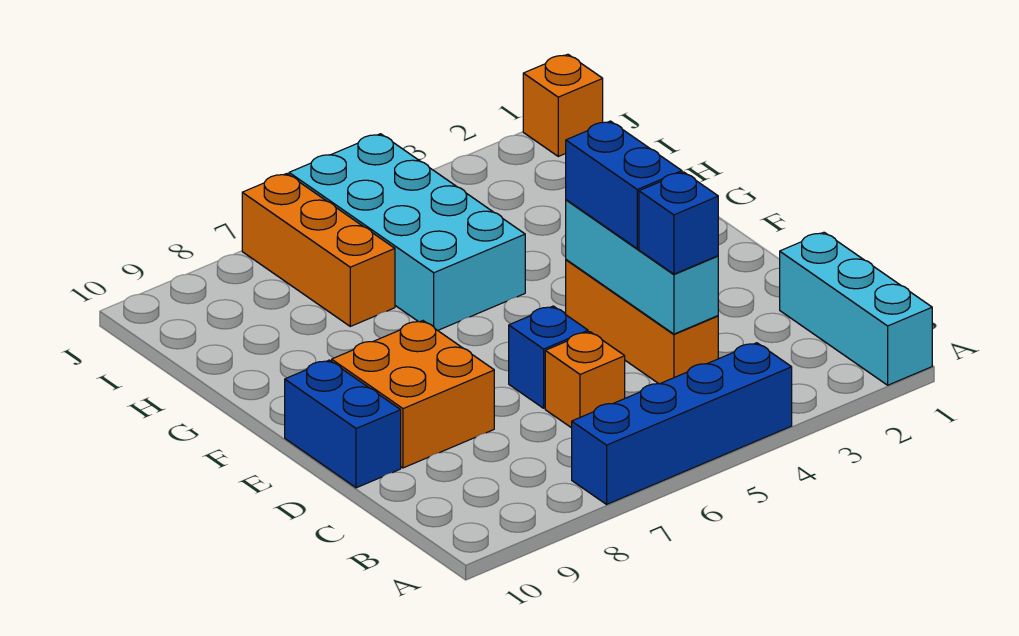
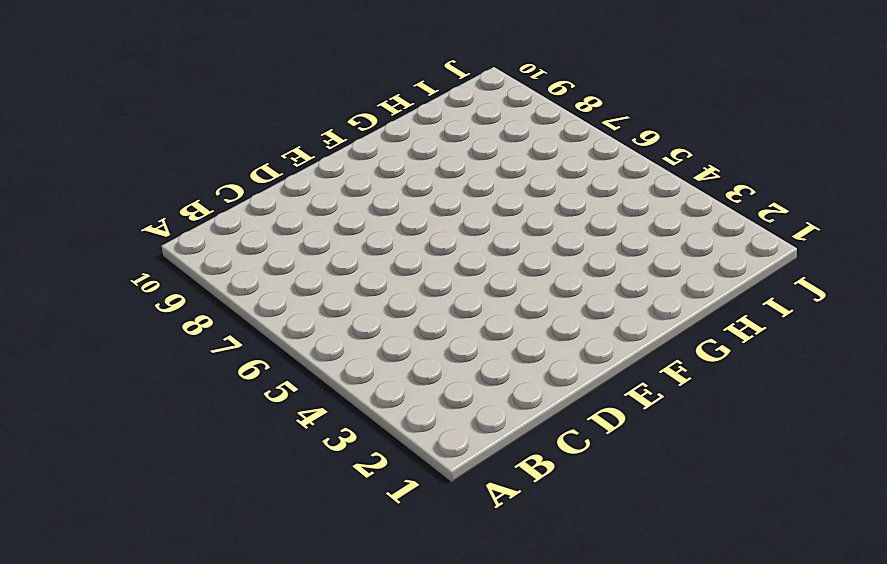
none -> cyan brick A1:C1 level 1
none -> blue brick A4:A7 level 1
none -> orange brick C4:E4 level 1

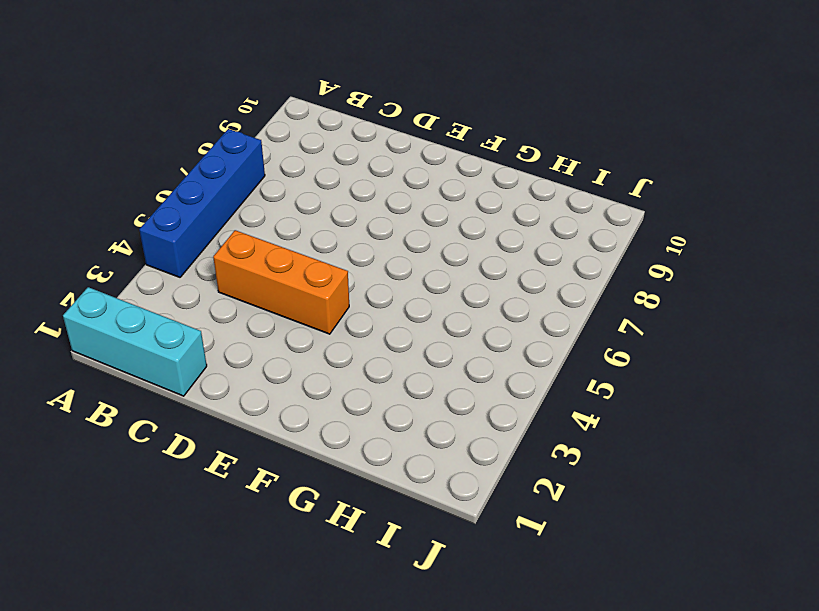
none -> orange brick C6 level 1
none -> blue brick D6 level 1
none -> orange brick D8:E9 level 1

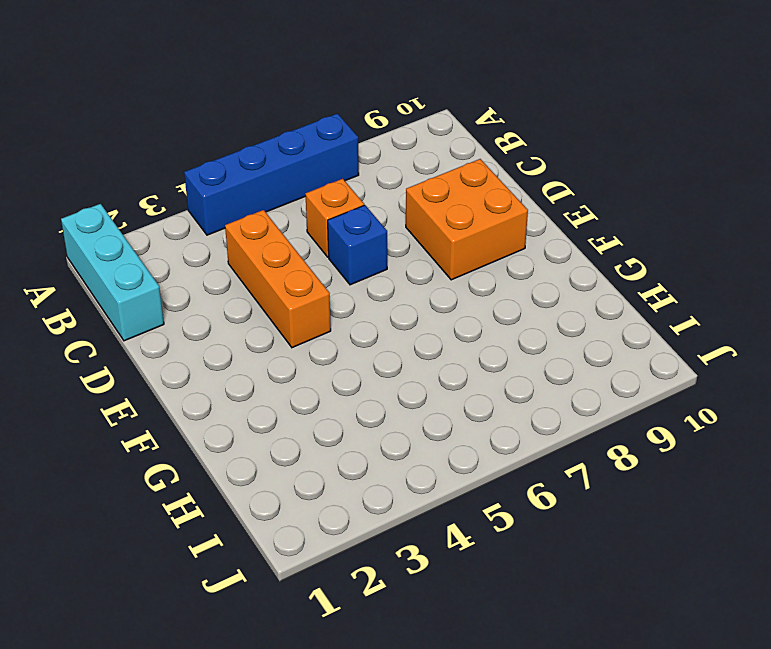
none -> blue brick D10:E10 level 1
none -> cyan brick G5:J6 level 1
none -> orange brick H7:J7 level 1

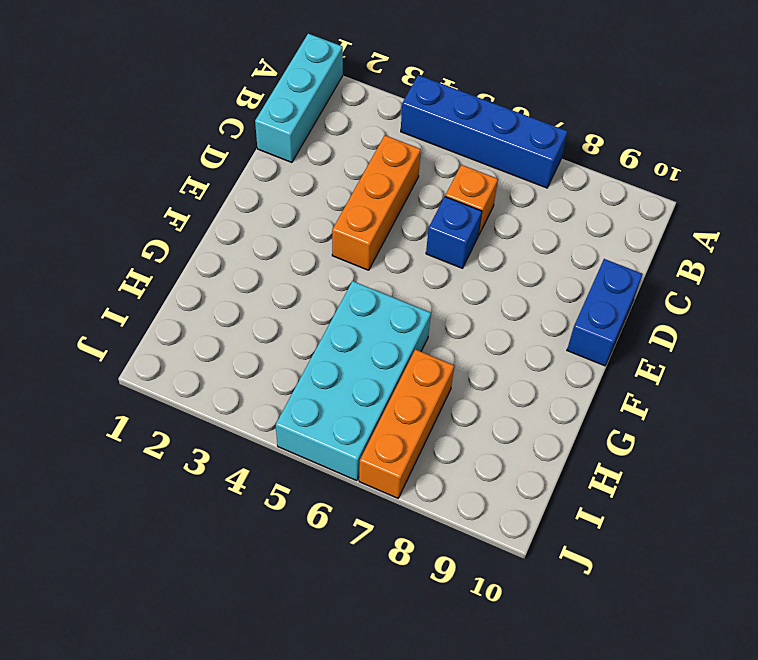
none -> orange brick D8:E9 level 1
none -> orange brick J1 level 1
none -> cyan brick C4:E4 level 2

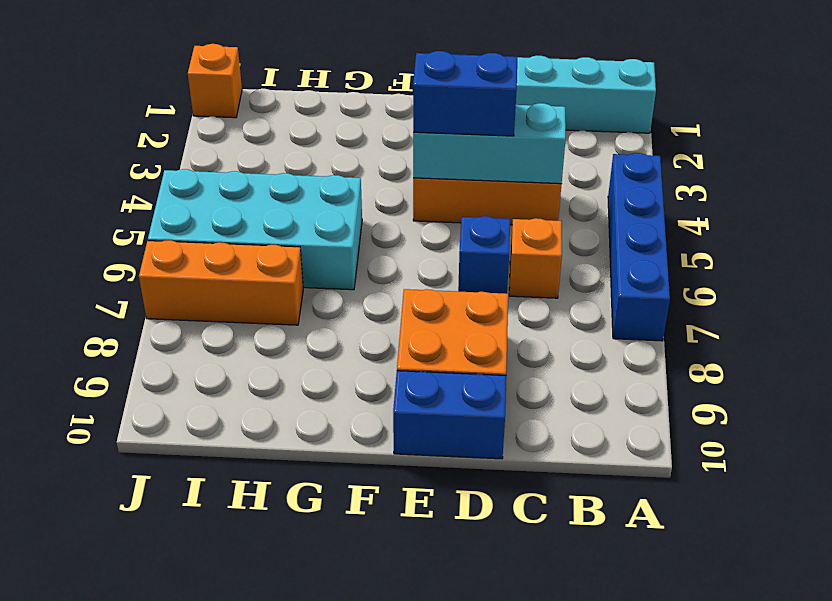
none -> blue brick C4 level 3

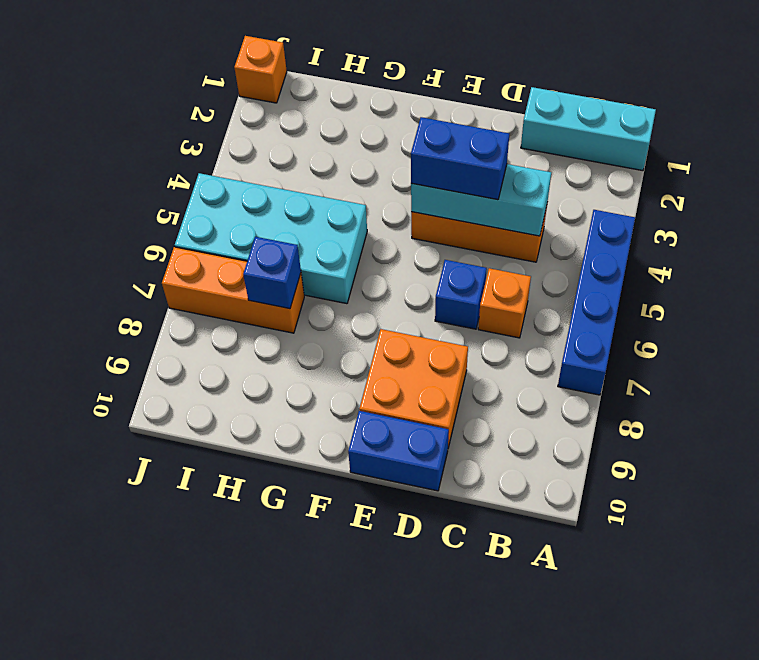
blue brick H7 level 2 -> blue brick C4 level 3

